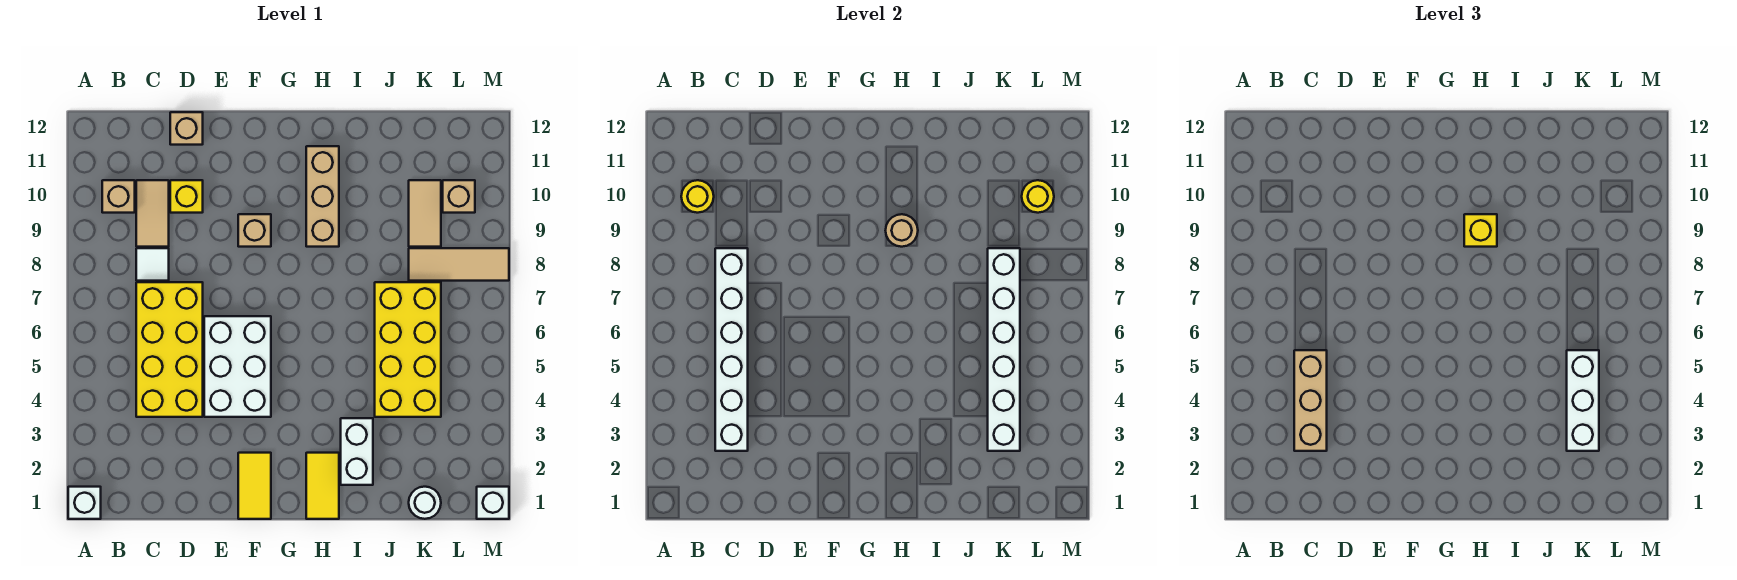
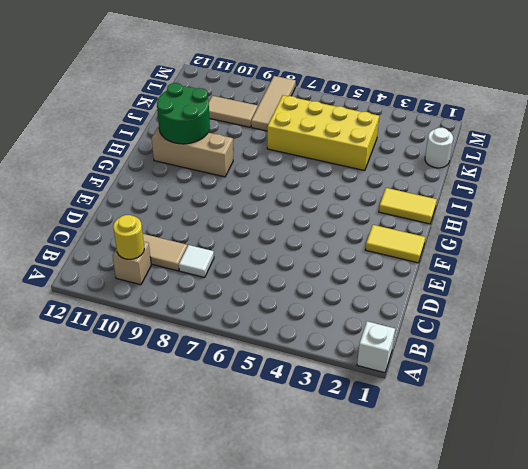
green round brick H10:I11 level 2 -> none
none -> yellow brick C4:D7 level 1
none -> yellow brick D10 level 1
none -> tan brick D12 level 1

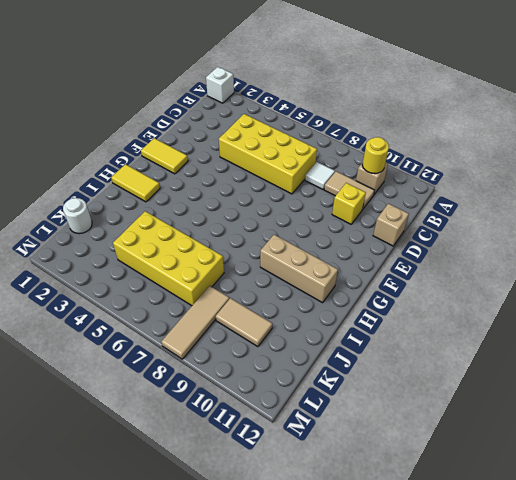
none -> white brick E4:F6 level 1
none -> tan brick F9 level 1
none -> white brick I2:I3 level 1

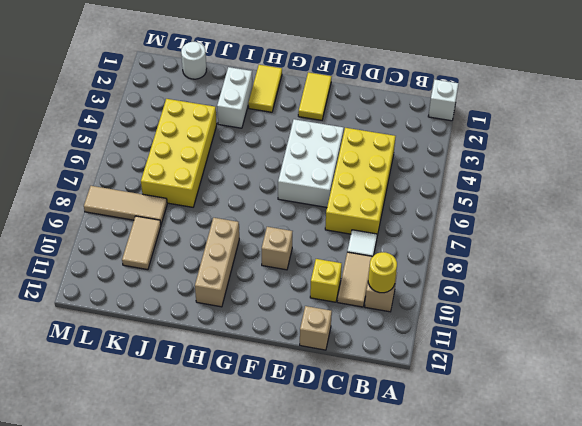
none -> tan brick L10 level 1
none -> white brick M1 level 1
none -> white brick C3:C8 level 2

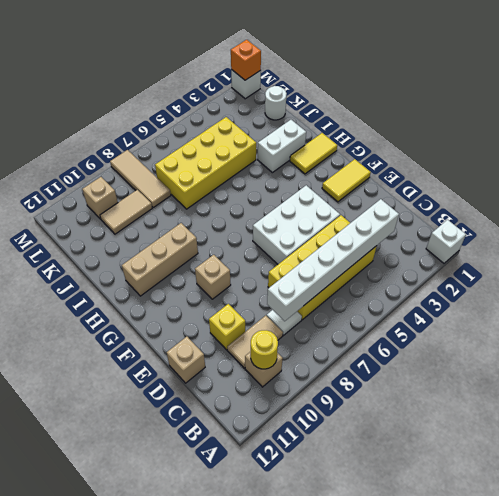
orange brick M1 level 2 -> none
none -> tan round brick H9 level 2
none -> white brick K3:K8 level 2
none -> yellow round brick L10 level 2

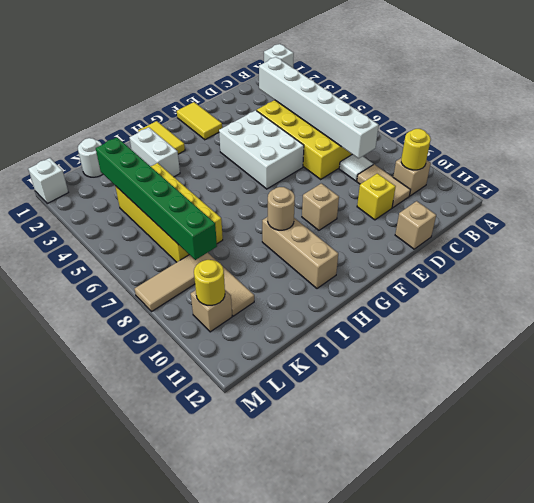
green brick K3:K8 level 2 -> white brick K3:K8 level 2
none -> tan brick C3:C5 level 3
none -> yellow brick H9 level 3
none -> white brick K3:K5 level 3

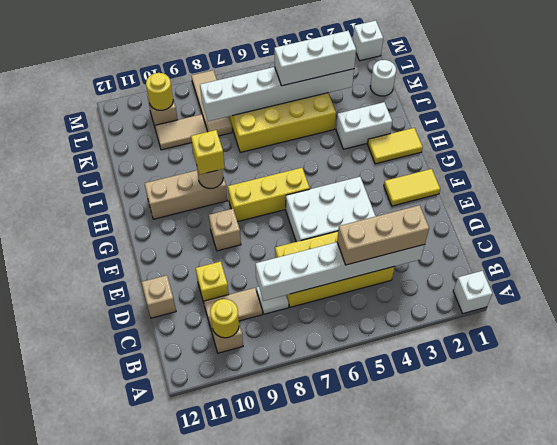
yellow brick G6:G8 level 1 -> none

